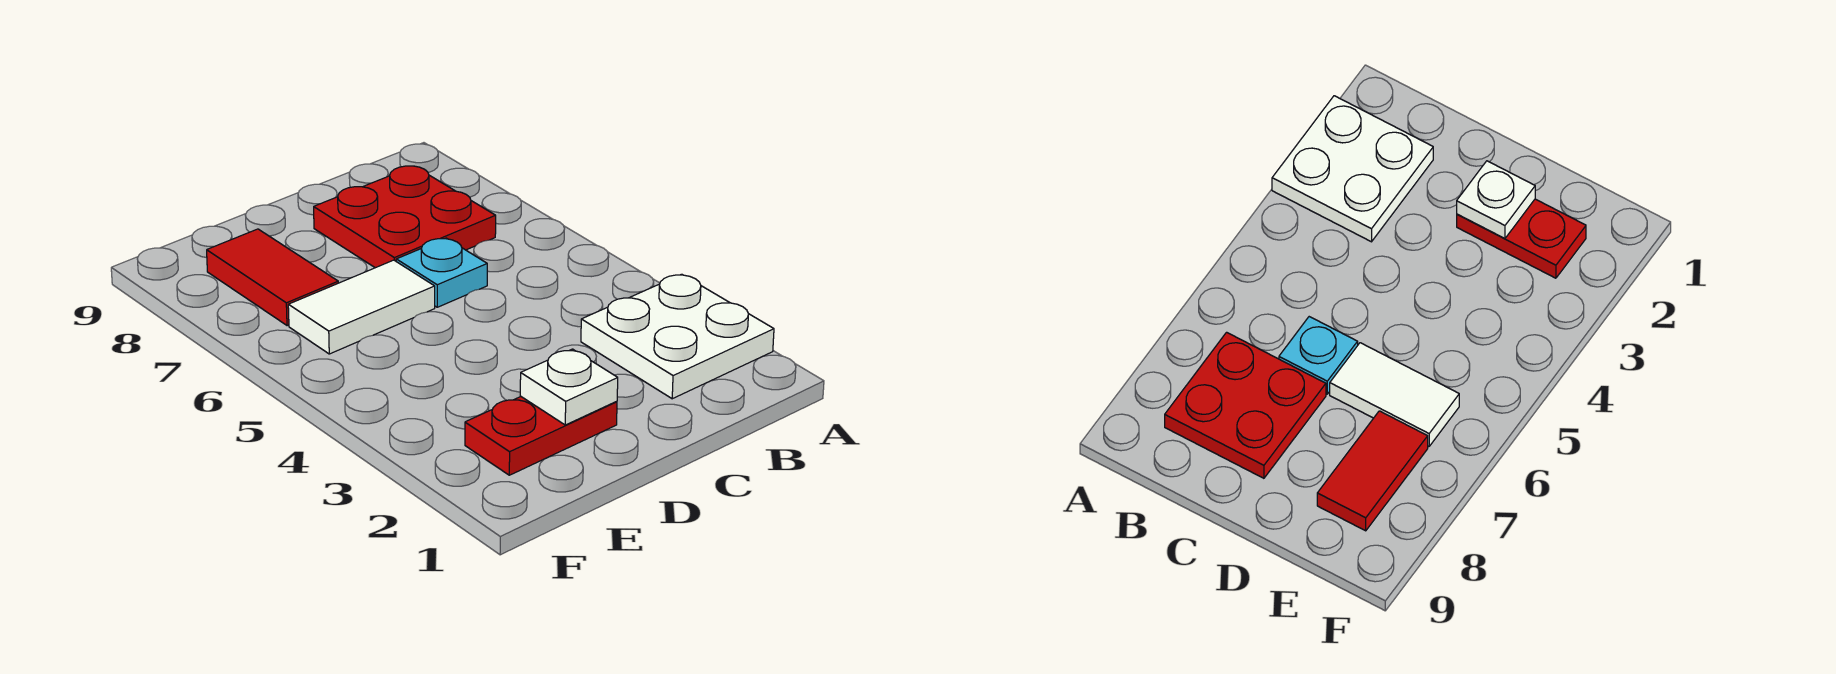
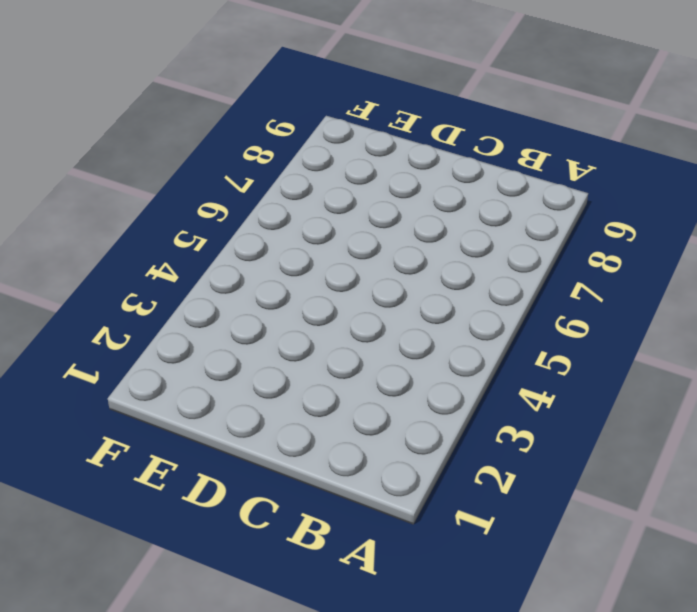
none -> white plate A2:B3 level 1
none -> red plate B7:C8 level 1

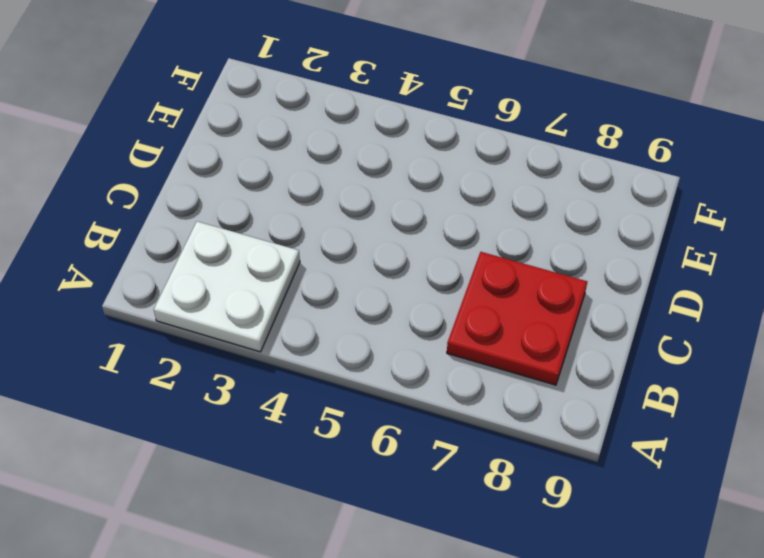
none -> cyan plate C6 level 1
none -> red plate D2:E2 level 1

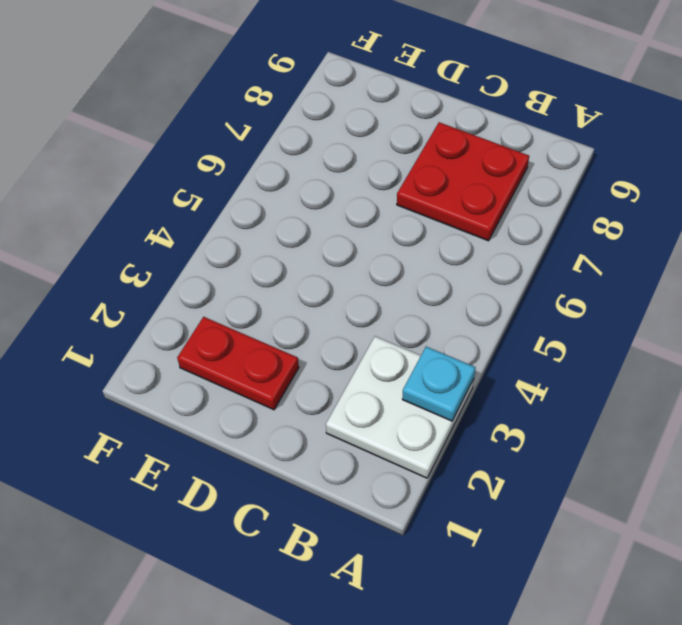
cyan plate A3 level 2 -> cyan plate C6 level 1
none -> white tile D6:E6 level 1
none -> red tile E7:E8 level 1

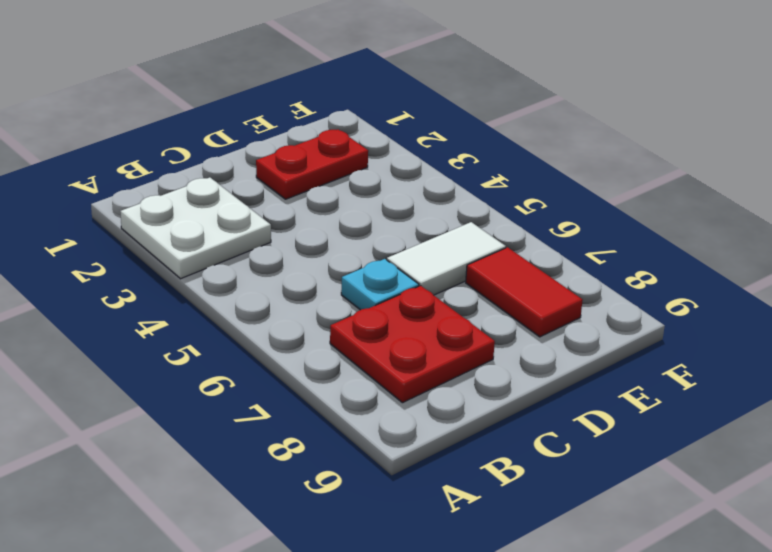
none -> white plate D2 level 2

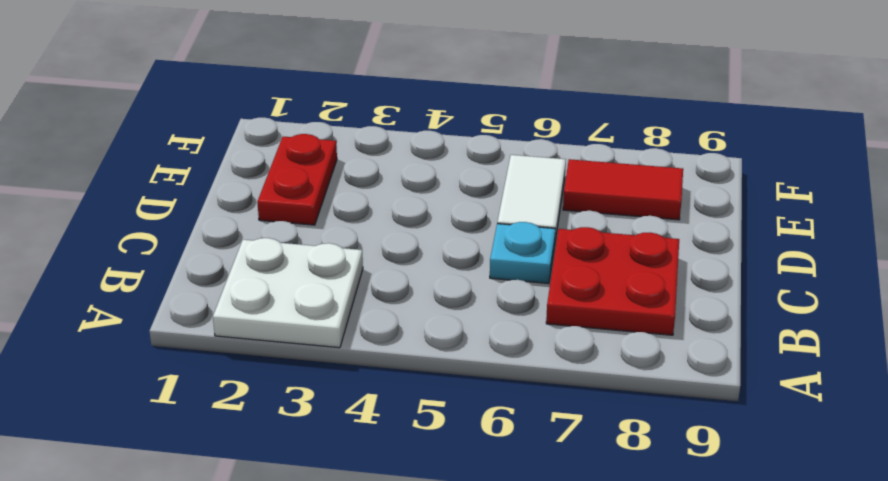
none -> white plate D2 level 2

